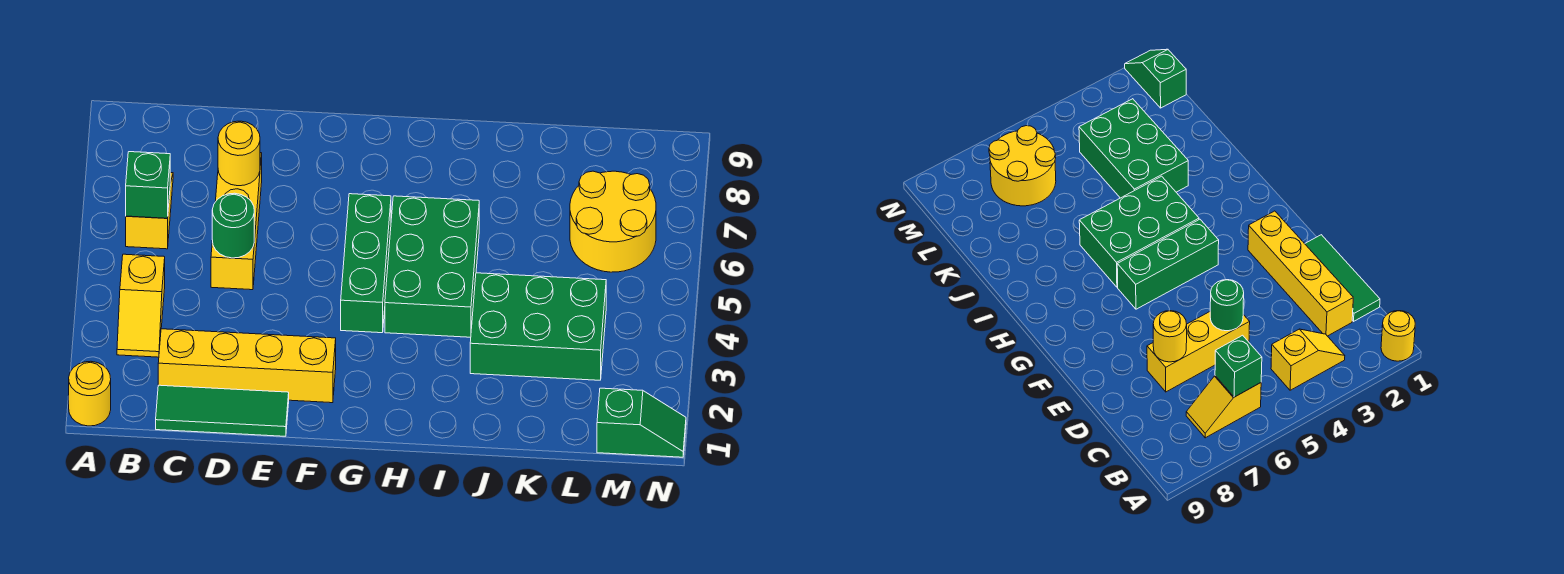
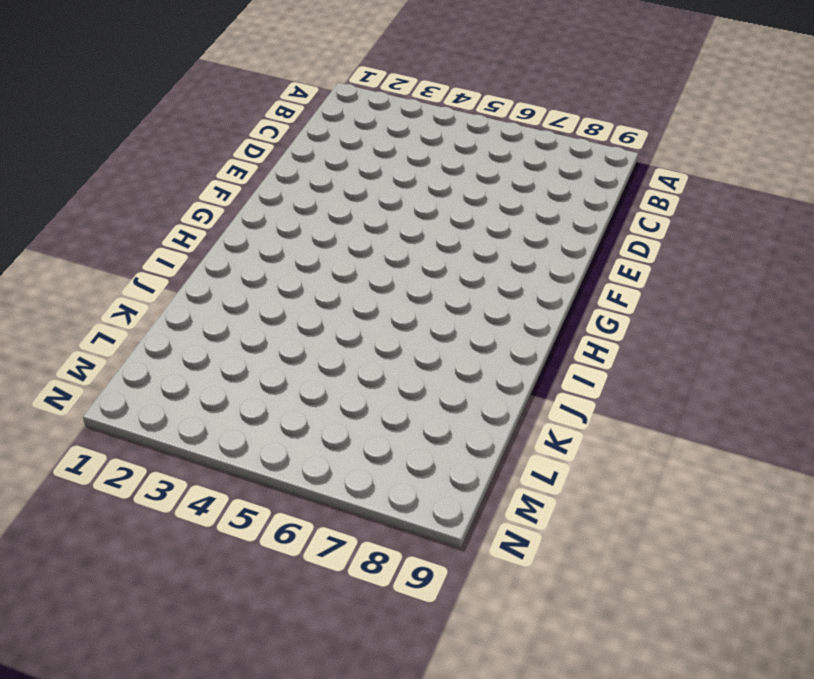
none -> yellow round brick A1 level 1
none -> yellow slope B3:B4 level 1 top 4
none -> yellow slope B6:B7 level 1 top 6

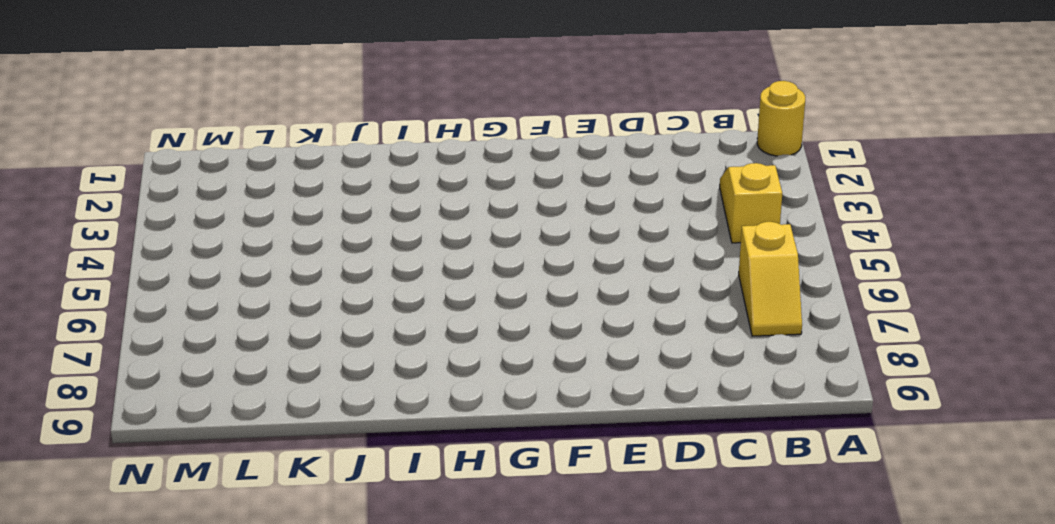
none -> green tile C1:E1 level 1
none -> yellow brick C2:F2 level 1
none -> yellow brick D5:D7 level 1

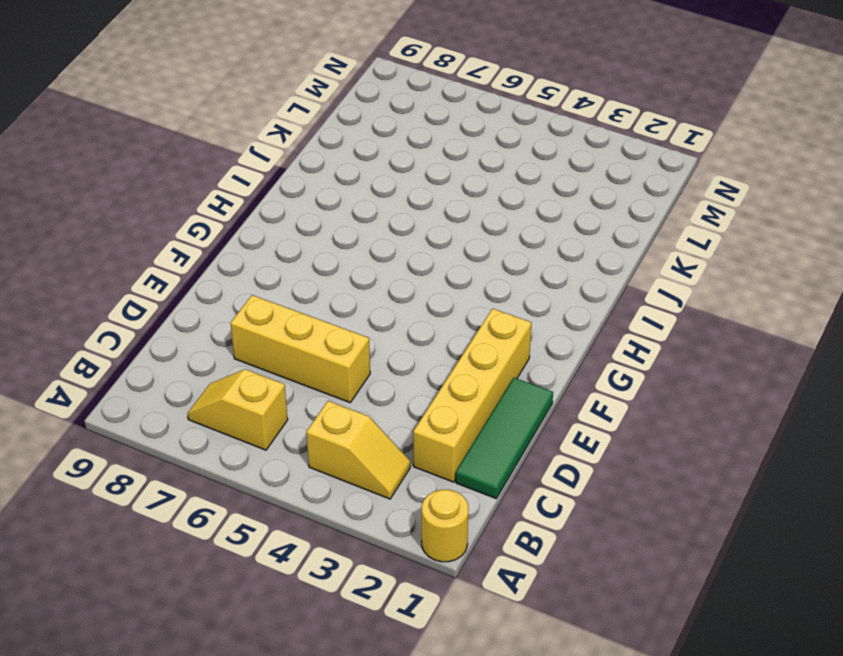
none -> green brick G4:G6 level 1
none -> green brick H4:I6 level 1
none -> green brick J3:L4 level 1

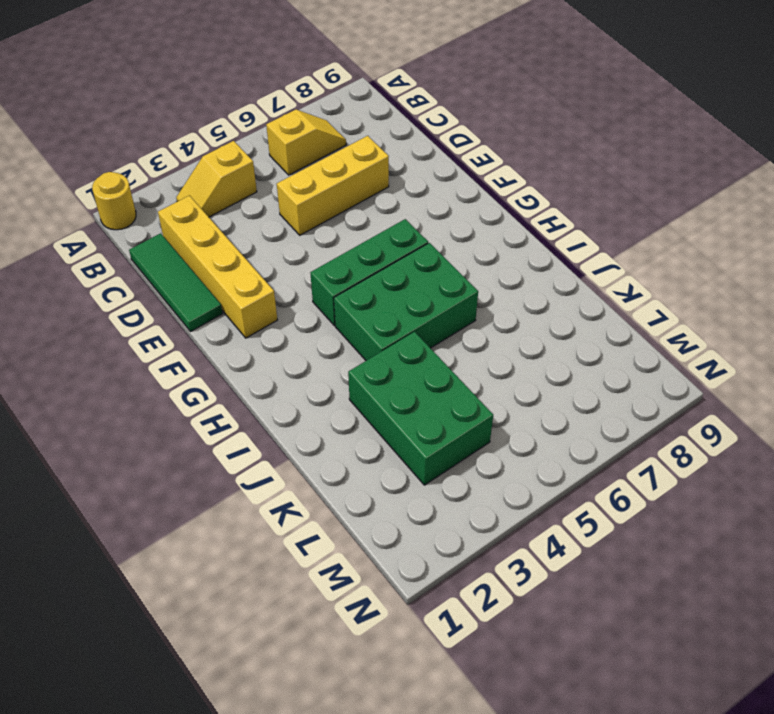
none -> yellow round brick L6:M7 level 1
none -> green slope M1:N1 level 1 top M
none -> green brick B6 level 2

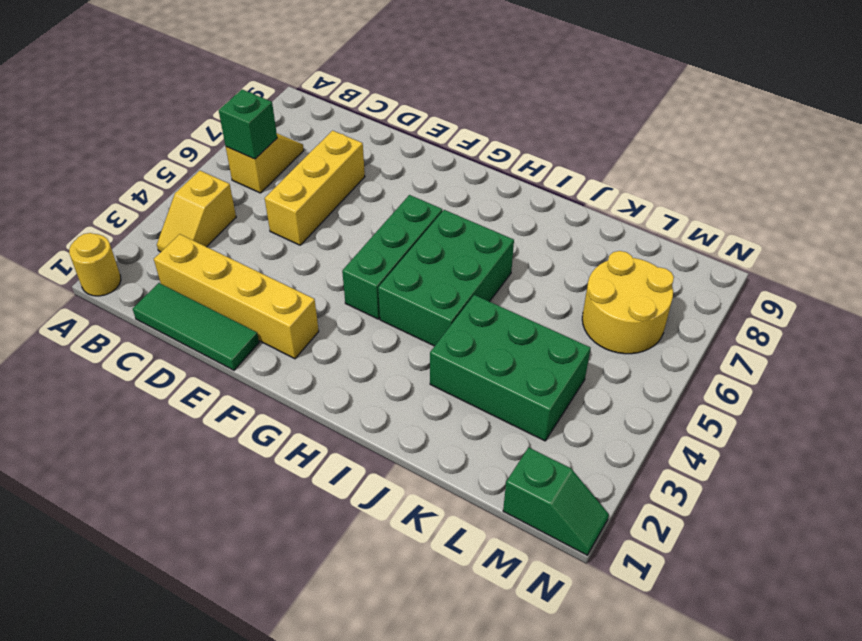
none -> green round brick D5 level 2
none -> yellow round brick D7 level 2

